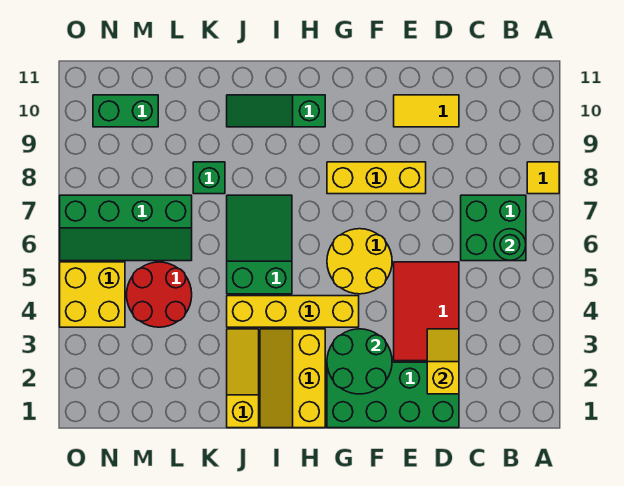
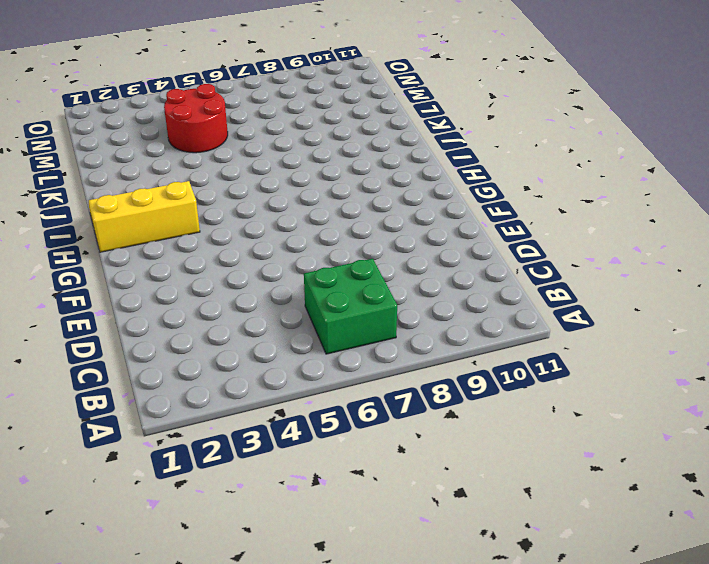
none -> yellow tile A8 level 1
none -> green brick D1:G2 level 1
none -> red tile D3:E5 level 1

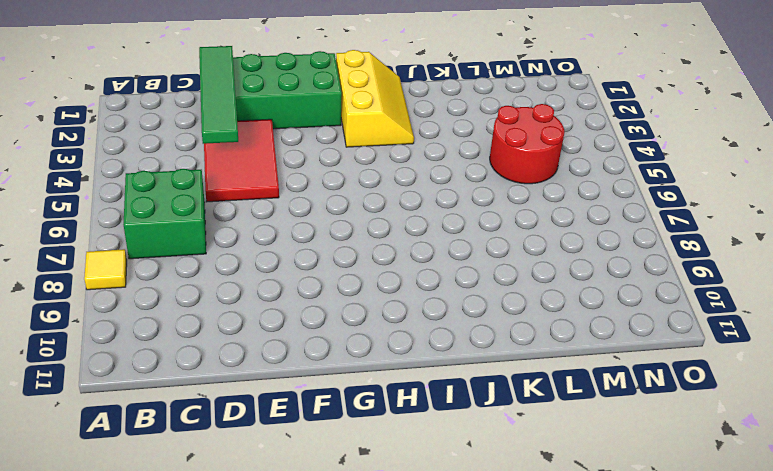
green tile D1:D4 level 2 -> yellow slope D2:D3 level 2 top 2
none -> yellow tile D10:E10 level 1
none -> yellow brick E8:G8 level 1
none -> yellow round brick F5:G6 level 1

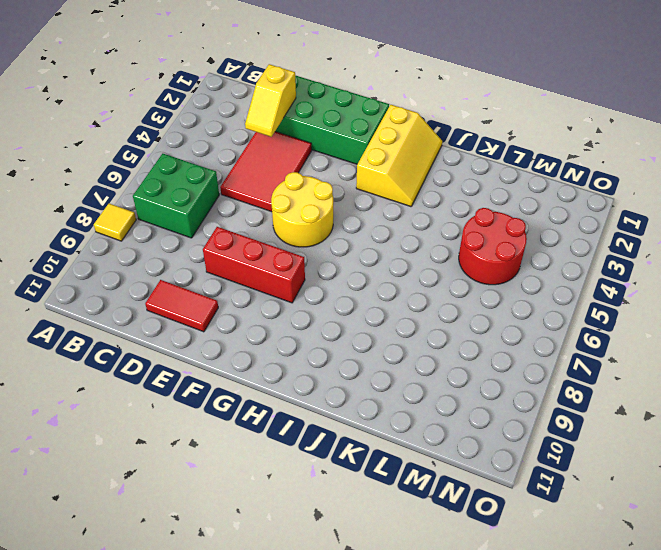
red tile D10:E10 level 1 -> yellow tile D10:E10 level 1
red brick E8:G8 level 1 -> yellow brick E8:G8 level 1
none -> yellow brick G4:J4 level 1
none -> green slope H10:J10 level 1 top H
none -> green slope I5:J7 level 1 top 5

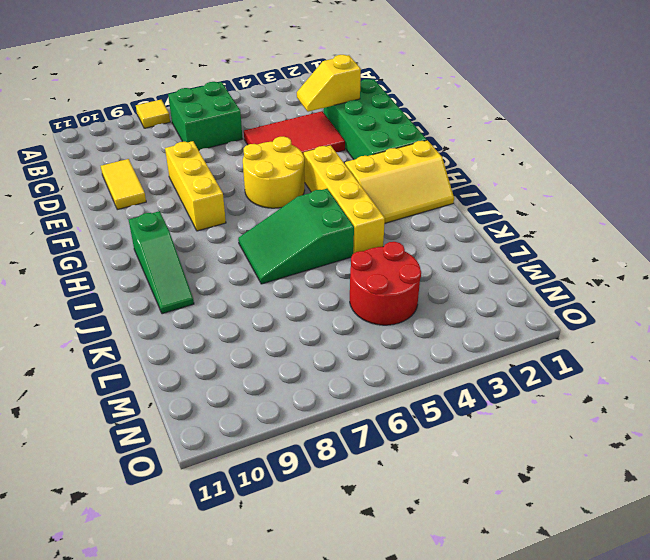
none -> yellow slope J1:J3 level 1 top 1
none -> green brick K8 level 1
none -> green slope L6:O7 level 1 top 7

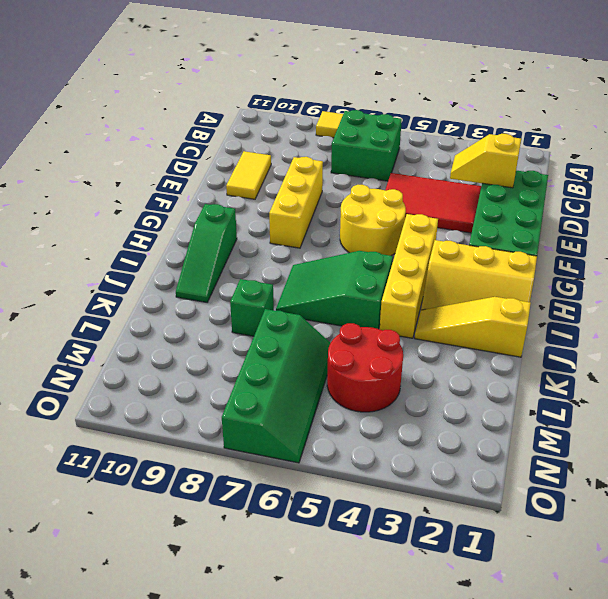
none -> green brick M10:N10 level 1
none -> yellow brick N4:O5 level 1
none -> green round brick B6 level 2

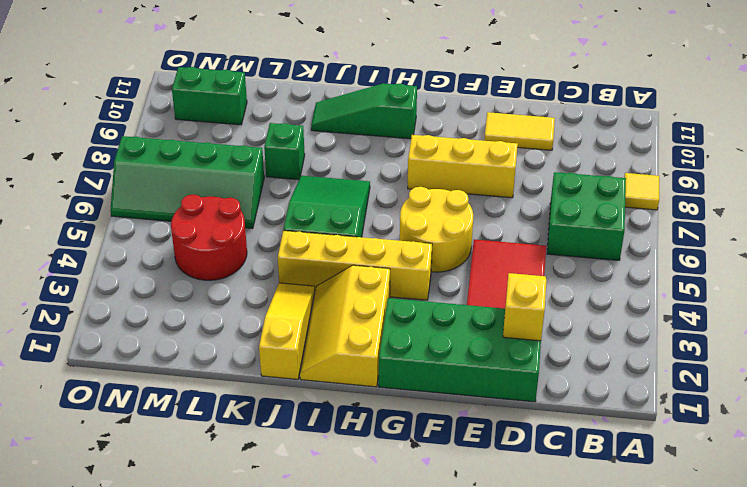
none -> yellow brick N4:O5 level 1
none -> green round brick B6 level 2
none -> green round brick F2:G3 level 2

